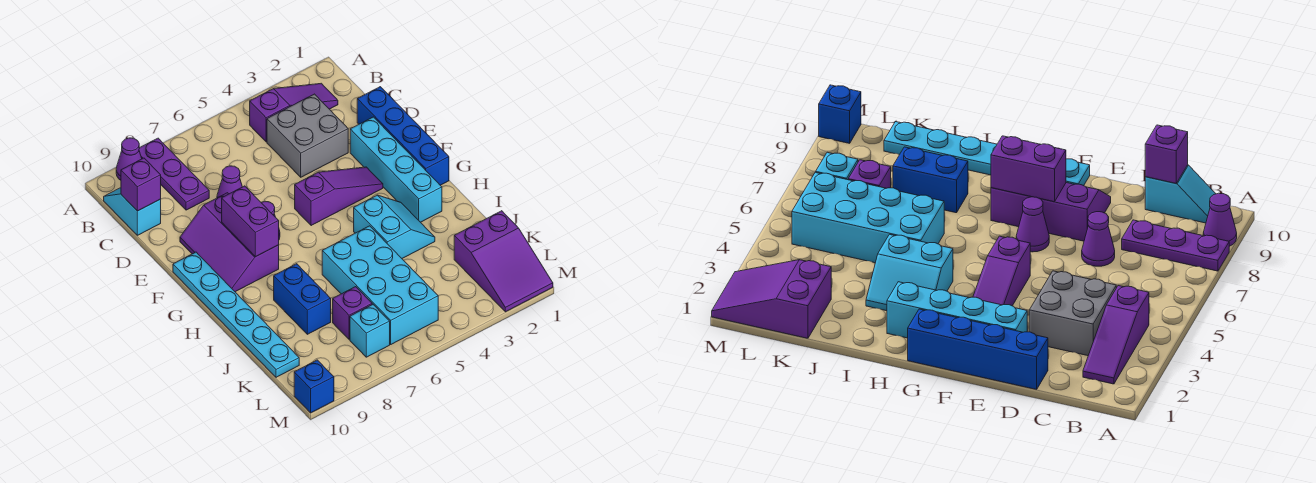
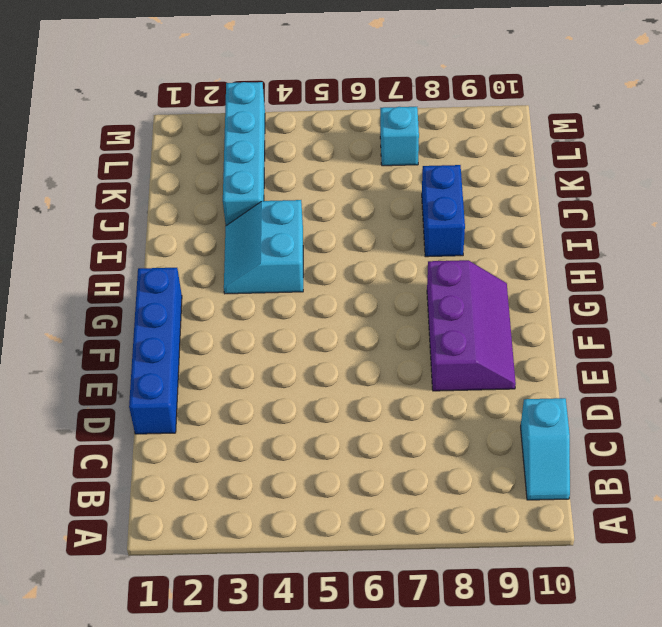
cyan brick J3:M3 level 1 -> cyan brick E2:H2 level 1
none -> purple plate A8:C8 level 1
none -> purple cone A9 level 1
none -> purple slope B2:B4 level 1 top 4

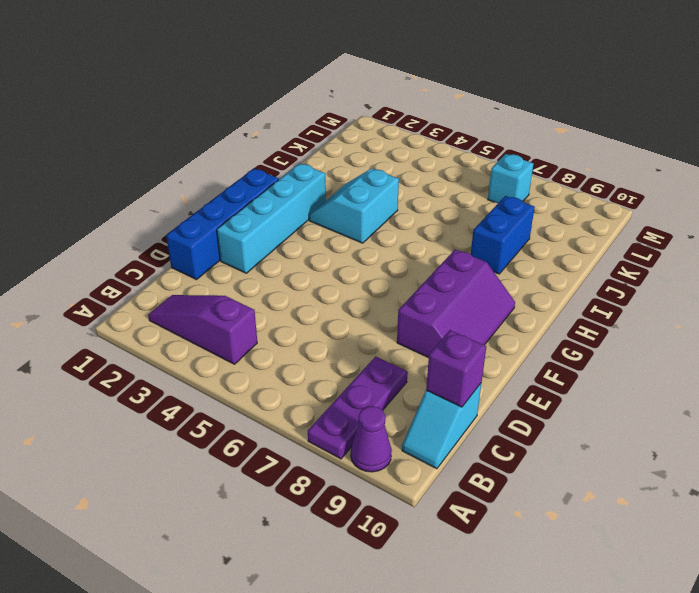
none -> grey brick C3:D4 level 1
none -> purple cone D7 level 1
none -> purple slope F3:F5 level 1 top 5

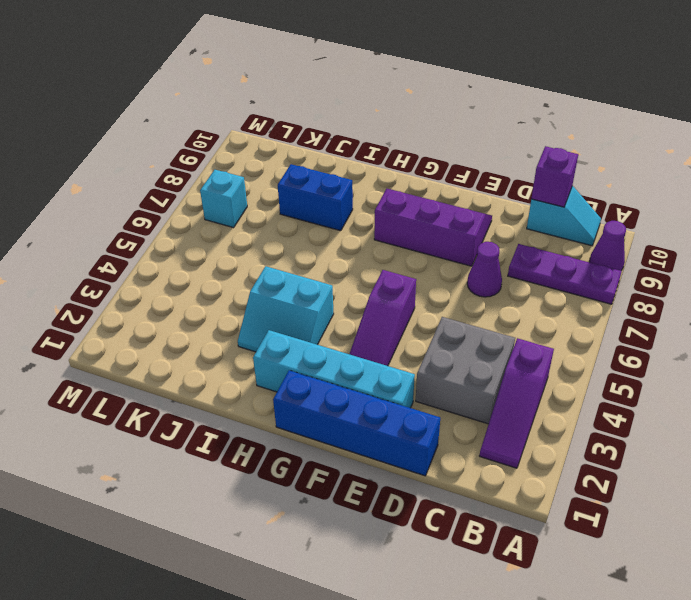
none -> purple cone F7 level 1
none -> cyan plate F10:K10 level 1
none -> cyan brick I5:L6 level 1

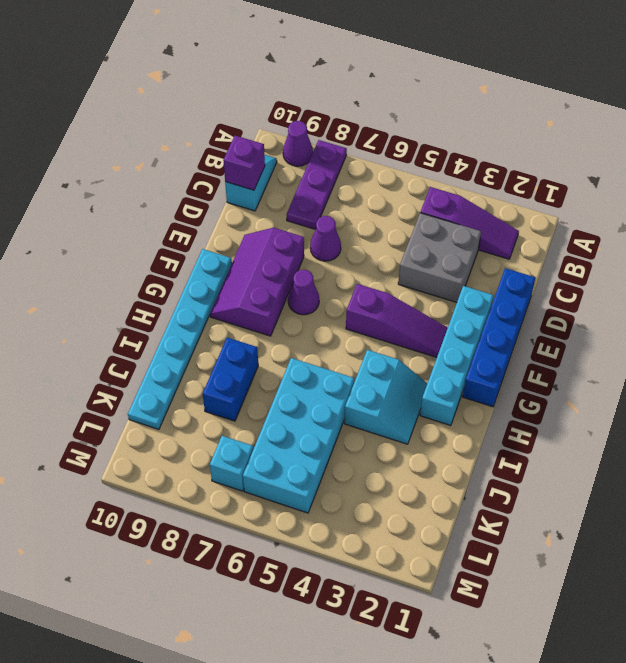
none -> purple slope K1:M2 level 1 top K
none -> purple brick K7 level 1
none -> blue brick M10 level 1

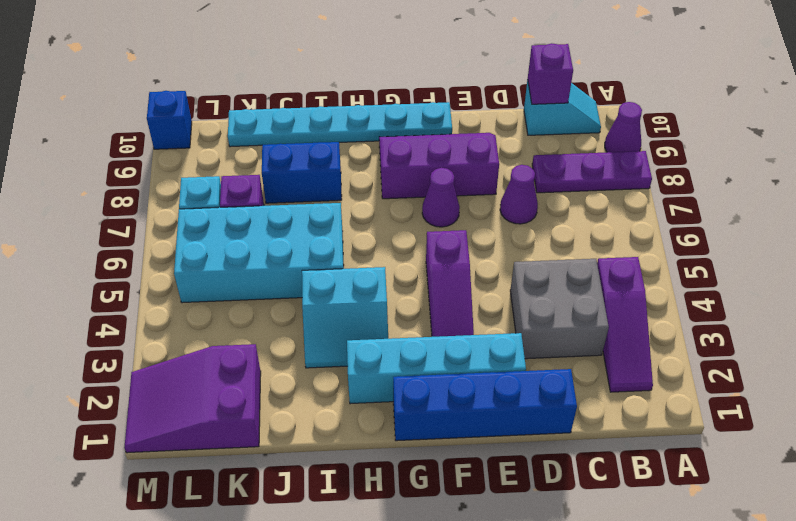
none -> purple brick F8:G8 level 2

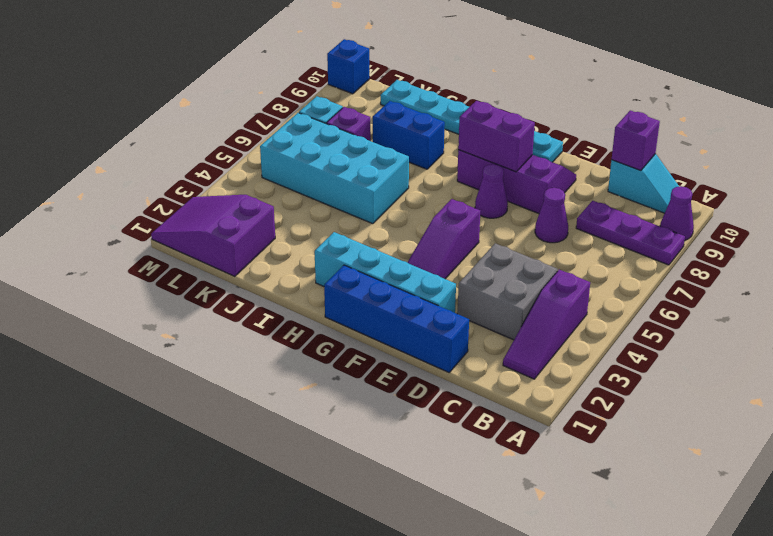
none -> cyan slope H3:I4 level 1 top 4

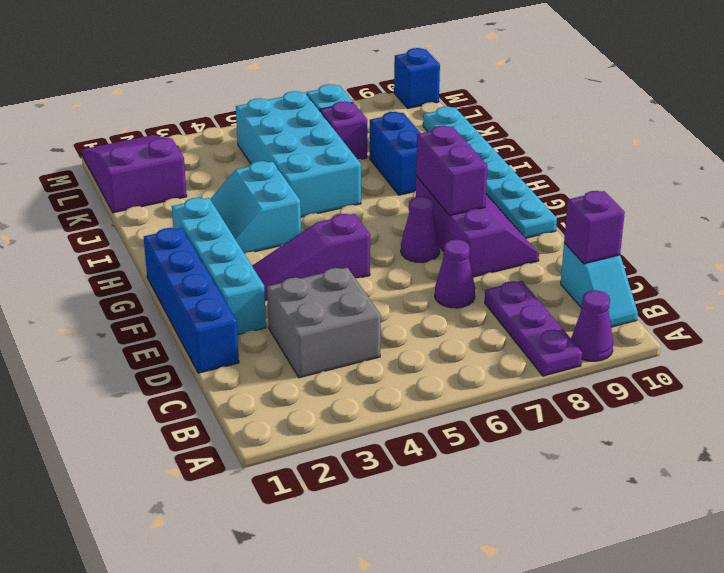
none -> purple slope B2:B4 level 1 top 4

